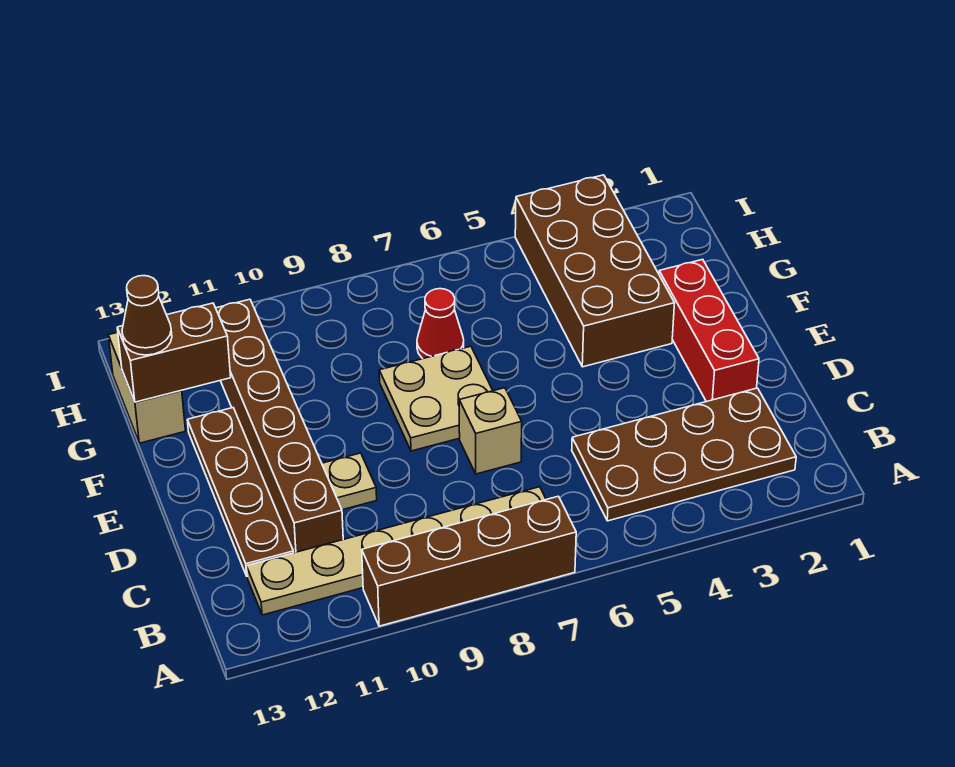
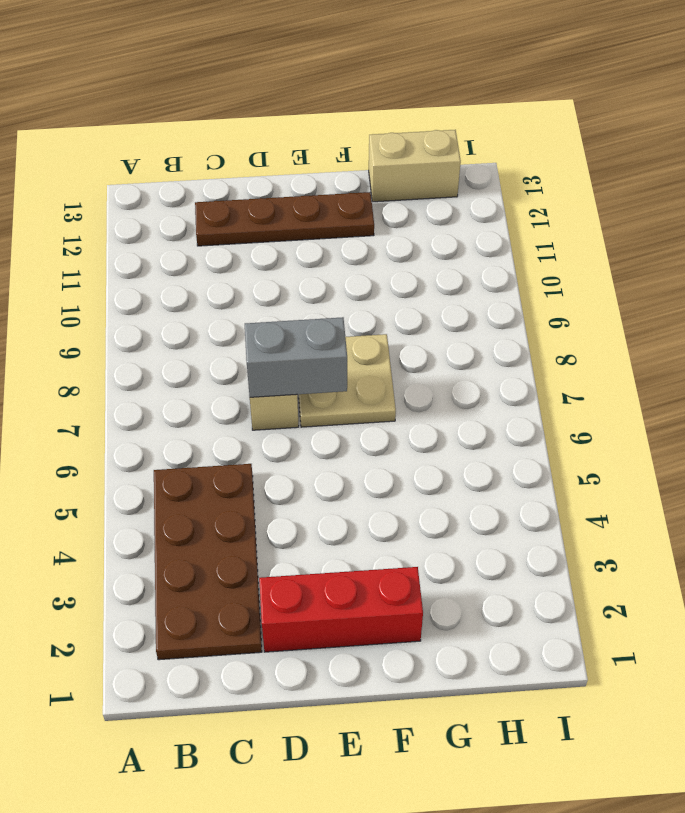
grey brick D7:E7 level 2 -> none
none -> brown brick A7:A10 level 1
none -> tan plate B7:B12 level 1
none -> brown brick C11:H11 level 1

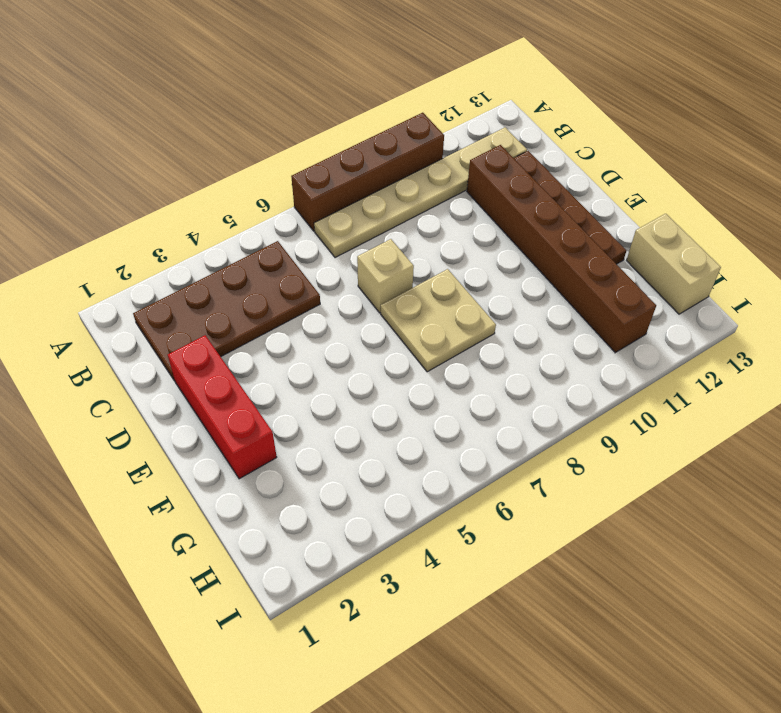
none -> tan plate D10 level 1
none -> brown brick F3:I4 level 1
none -> red cone G7 level 1

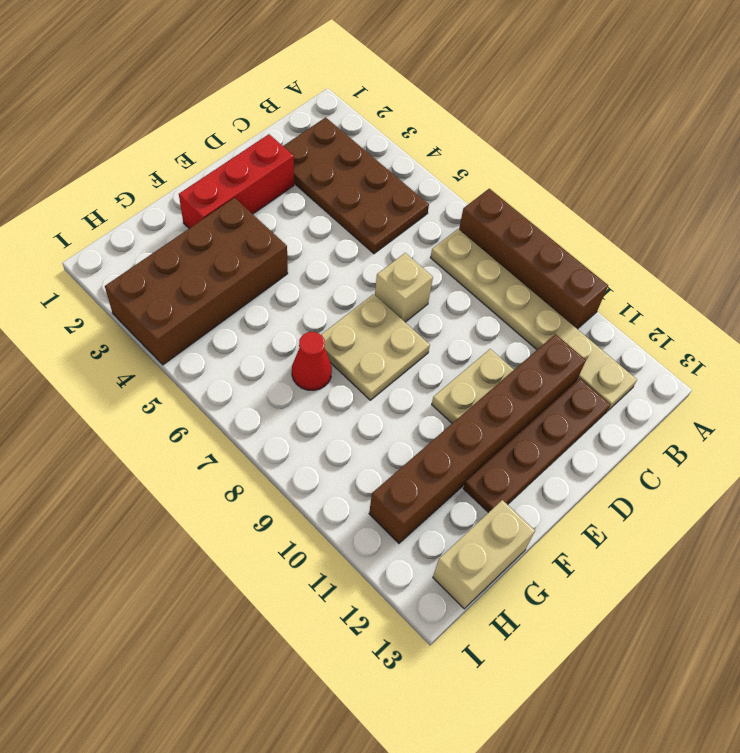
tan plate D10:E10 level 1 -> tan plate D10 level 1
none -> brown brick G12:G13 level 2
none -> brown cone G13 level 3

